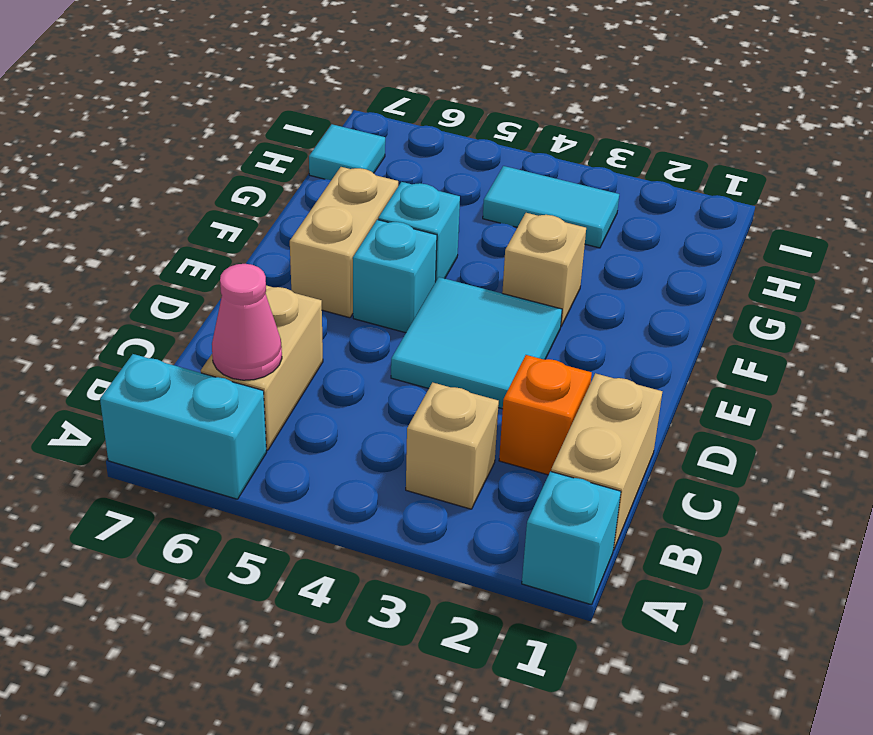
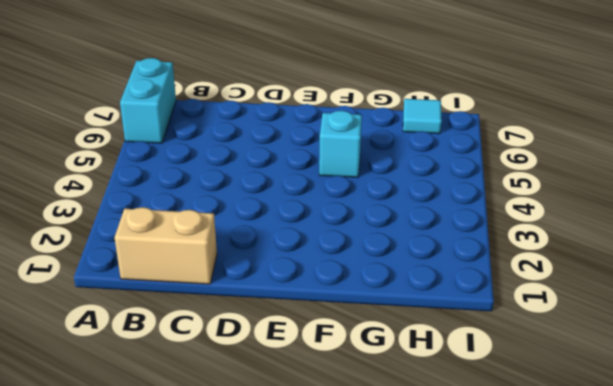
none -> cyan brick A1 level 1
none -> tan brick B3 level 1
none -> tan brick B6:C6 level 1

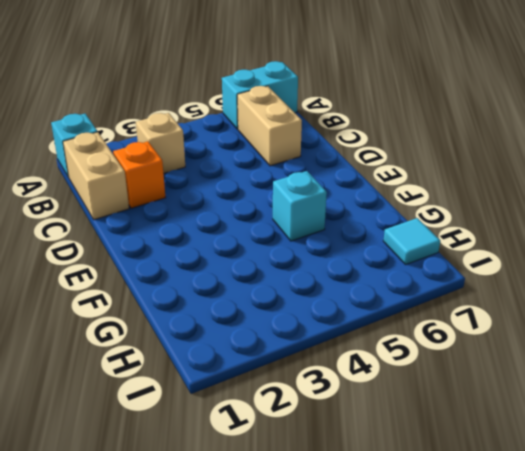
none -> cyan tile D3:E4 level 1
none -> cyan brick E5 level 1
none -> tan brick E6:F6 level 1

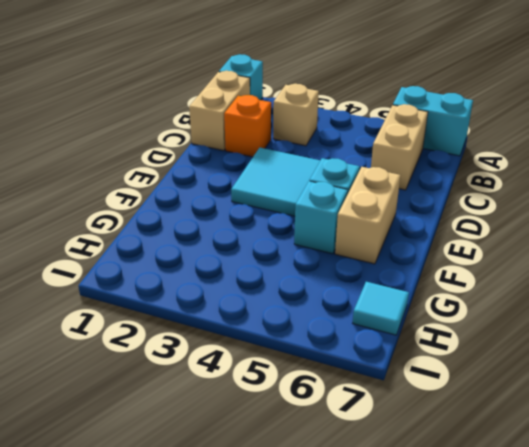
none -> tan brick F3 level 1
none -> cyan tile H3:H4 level 1
none -> pink cone B6 level 2

